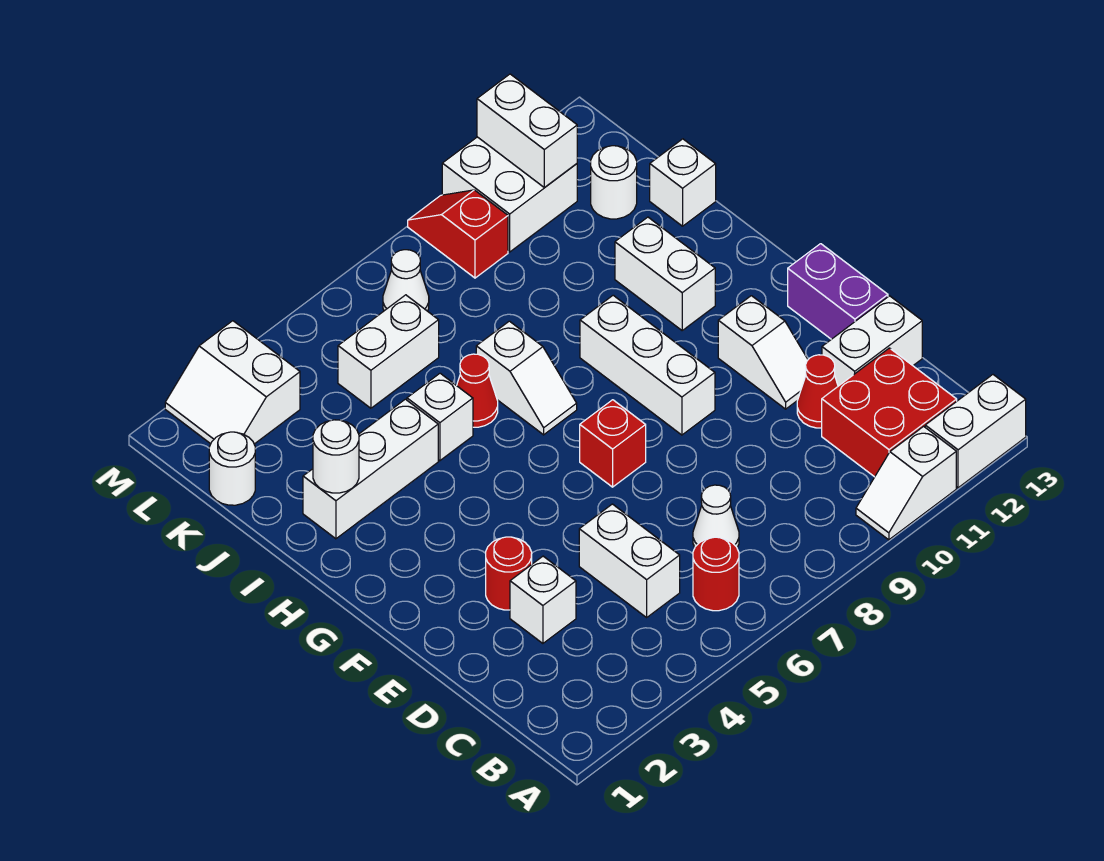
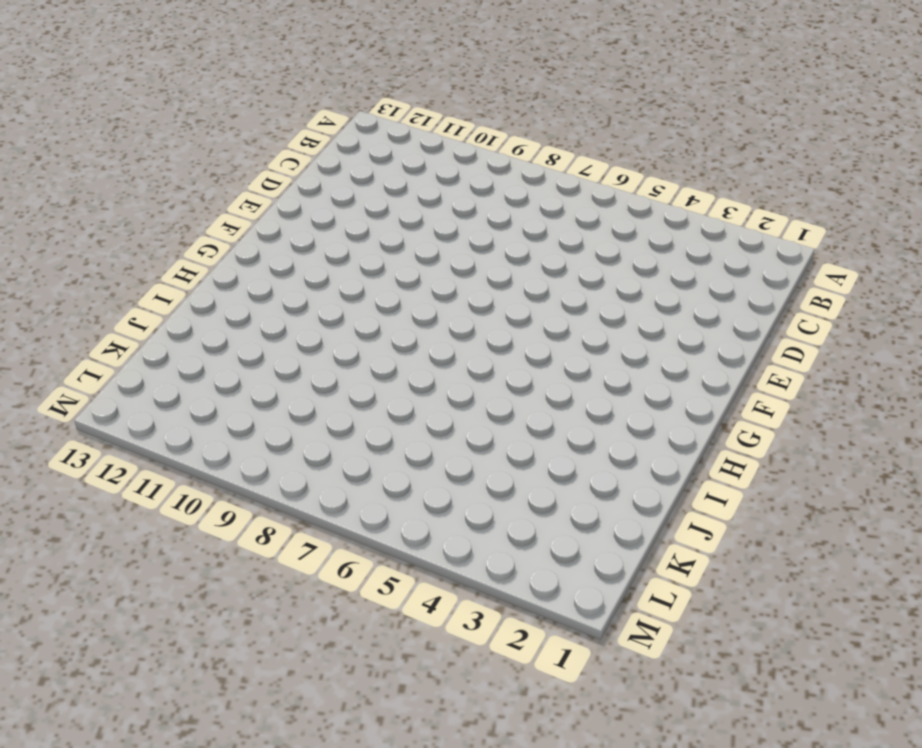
none -> white slope A10:A11 level 1 top 11
none -> white brick A12:A13 level 1
none -> red round brick B6 level 1

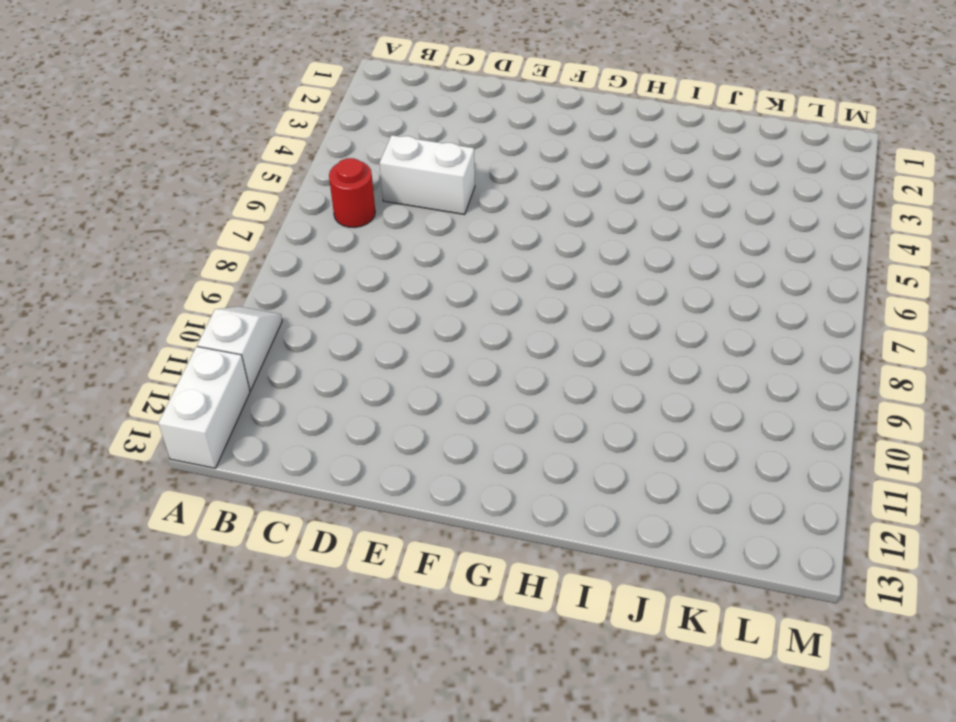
none -> red brick B11:C12 level 1
none -> white cone C7 level 1
none -> white brick D3 level 1

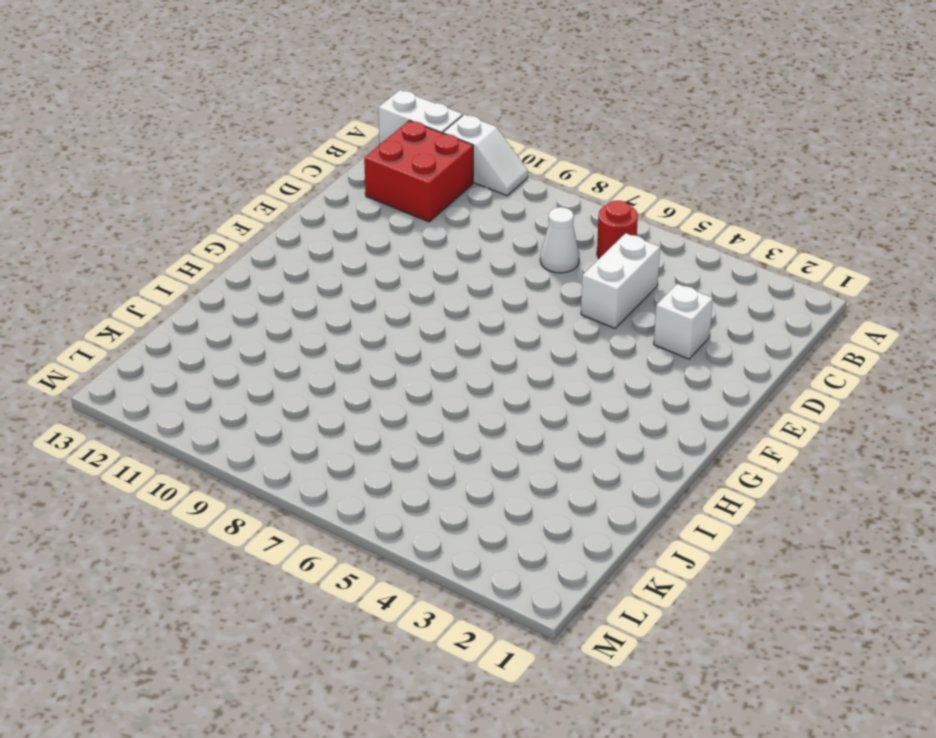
none -> red cone D11 level 1
none -> white brick D12:D13 level 1
none -> red round brick E3 level 1

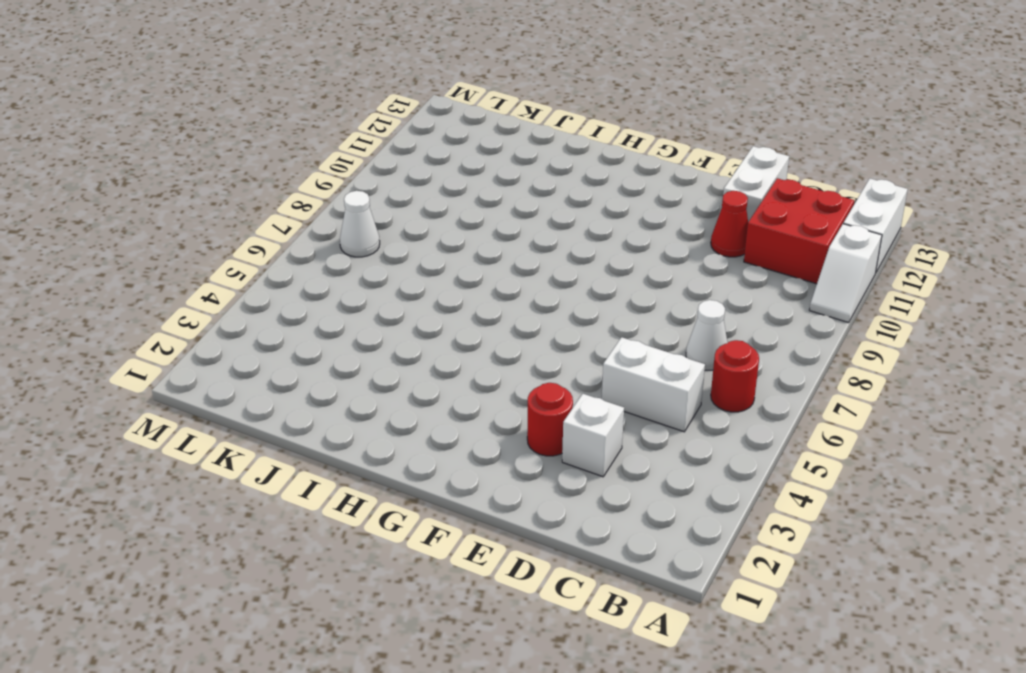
none -> white slope E11:F11 level 1 top F
none -> purple brick E13:F13 level 1
none -> red brick F7 level 1

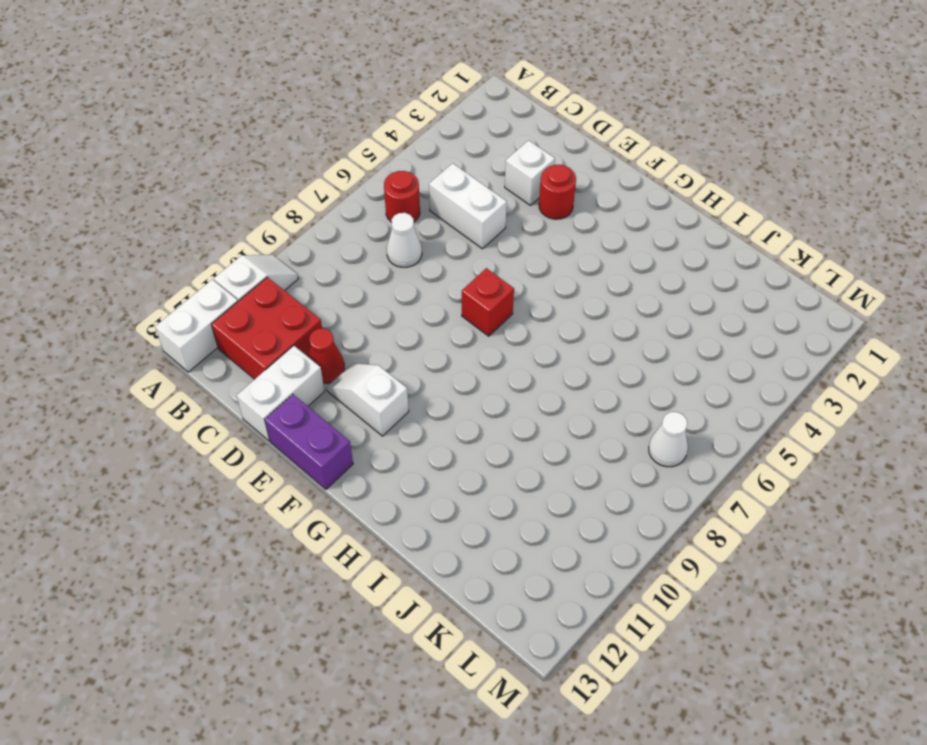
none -> white brick F9:H9 level 1
none -> white slope H7:I7 level 1 top I
none -> white brick H11:I11 level 1

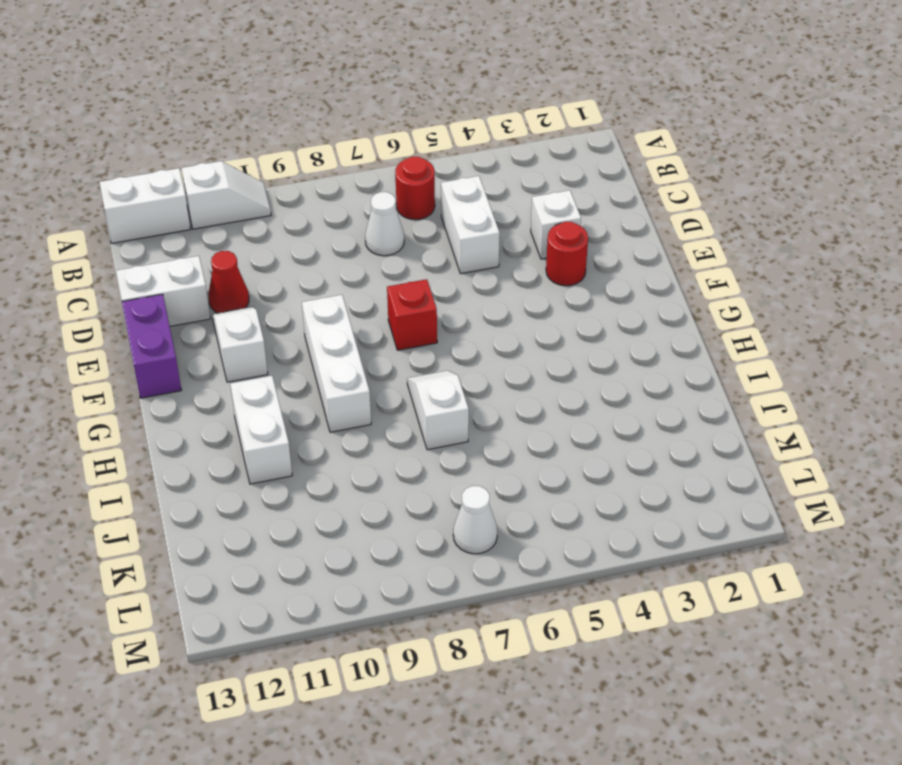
none -> red brick B11:C12 level 1
none -> white brick I2:I4 level 1
none -> white brick I5 level 1

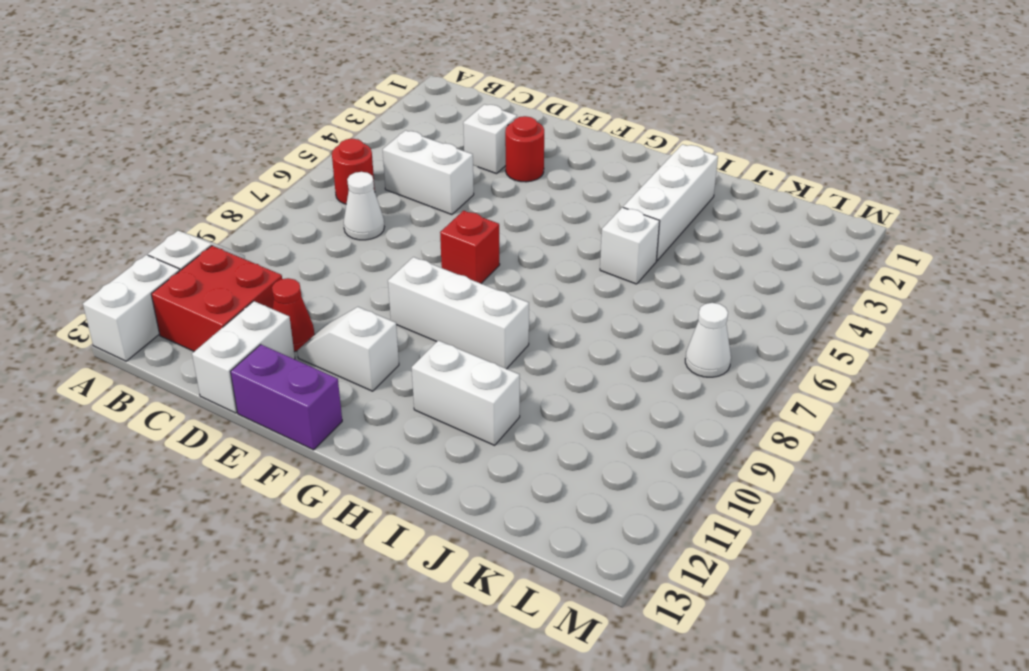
none -> white slope H7:I7 level 1 top I
none -> red cone I6 level 1
none -> white brick J13 level 1

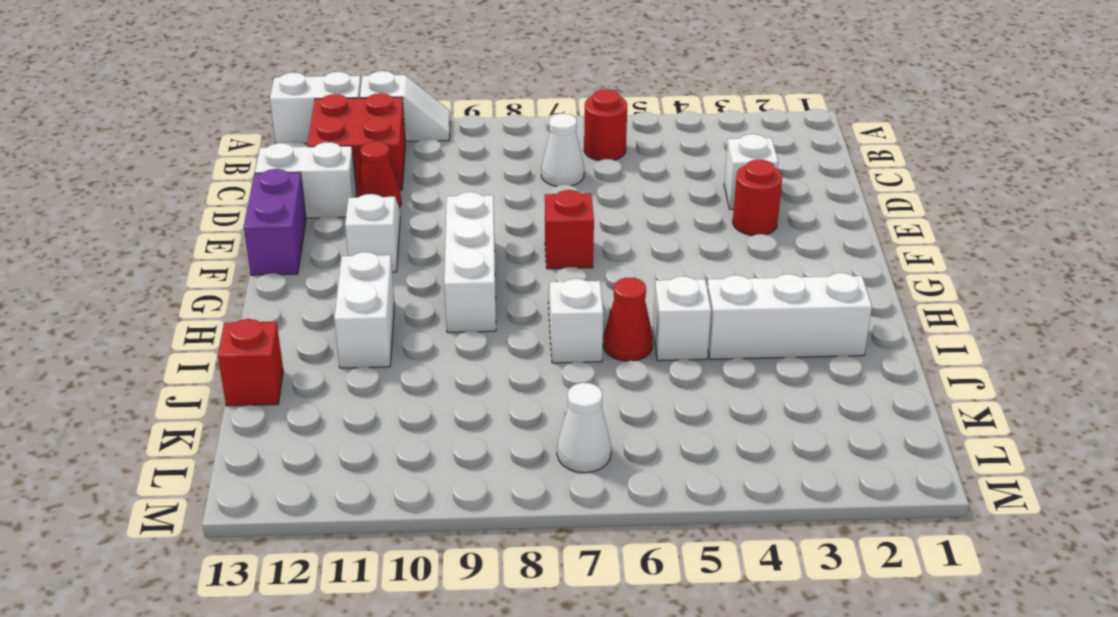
red brick J13 level 1 -> white brick J13 level 1
none -> white brick C5:D5 level 1
none -> white round brick K1 level 1
none -> white brick K5:K6 level 1

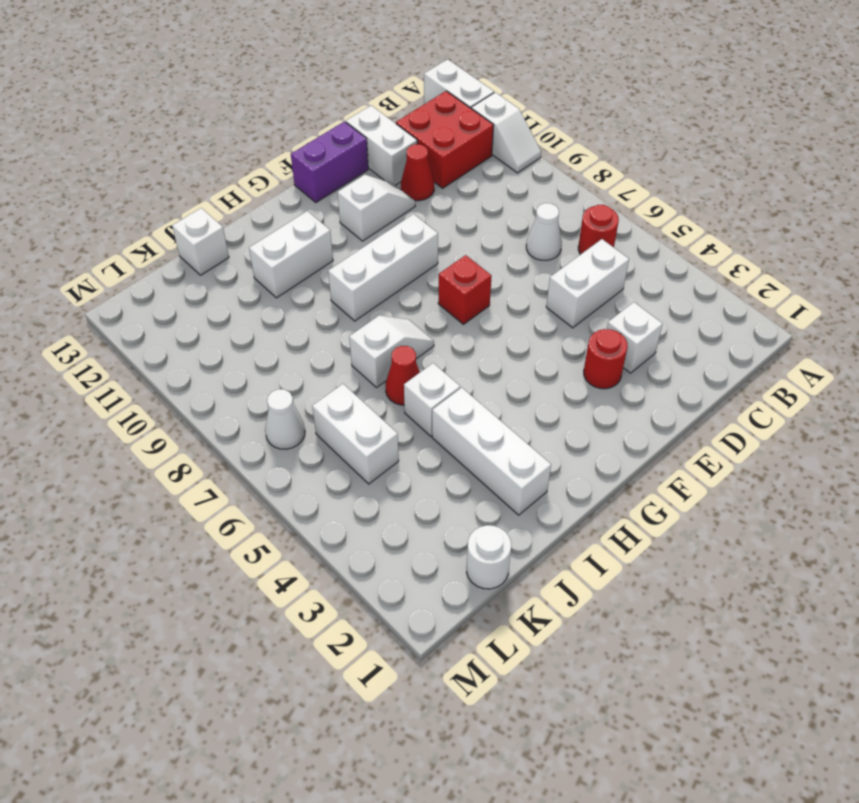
none -> white round brick K12 level 1
none -> white slope L2:M3 level 1 top 3
none -> red slope L9:M9 level 1 top L

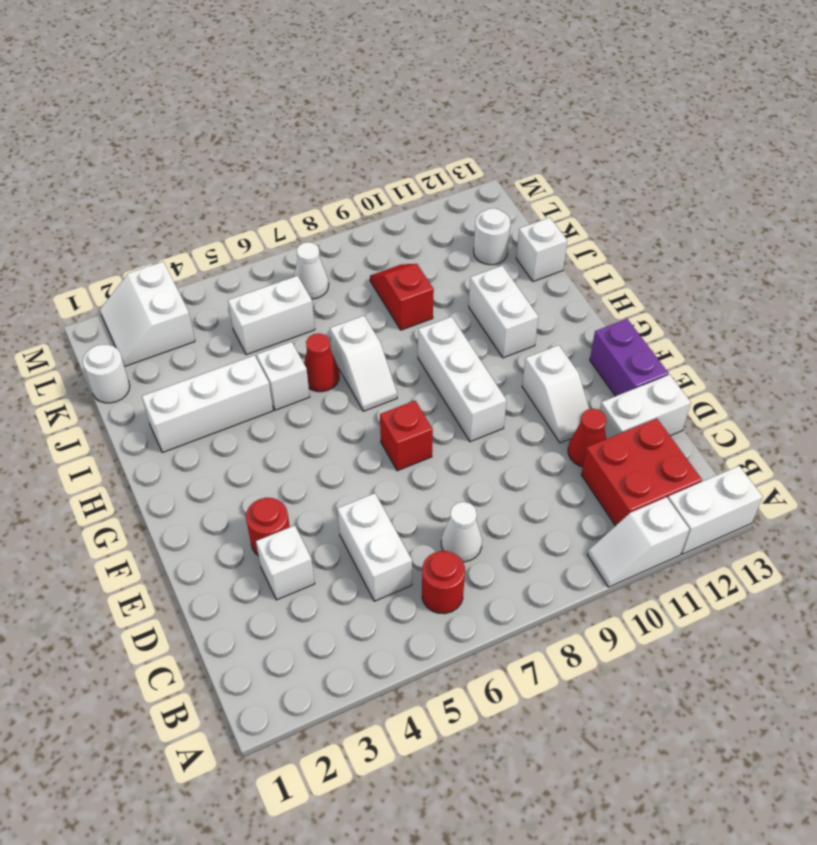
red slope J9:K9 level 1 top J -> red slope L9:M9 level 1 top L
none -> white brick L10:M11 level 1
none -> white round brick I2 level 2
none -> white brick L11:M11 level 2

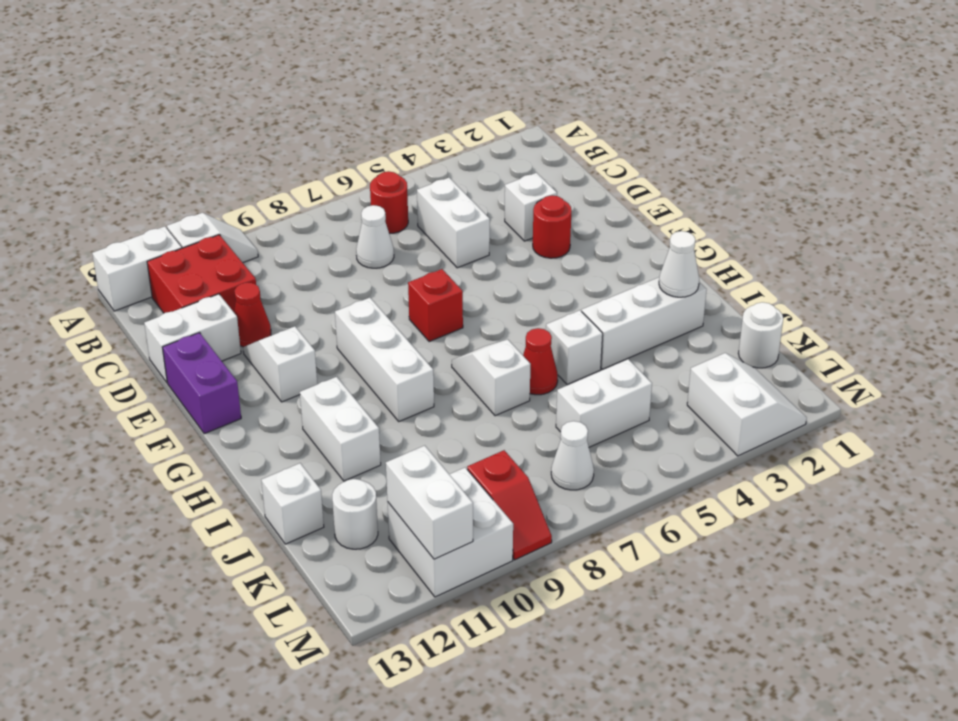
white cone I2 level 2 -> white round brick I2 level 2

